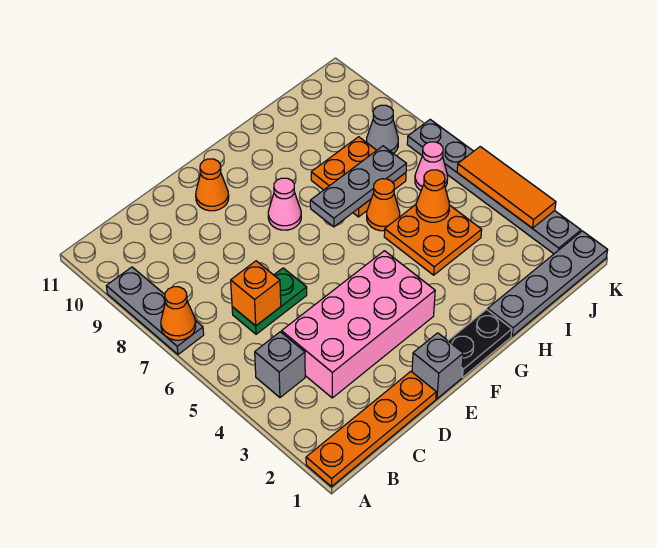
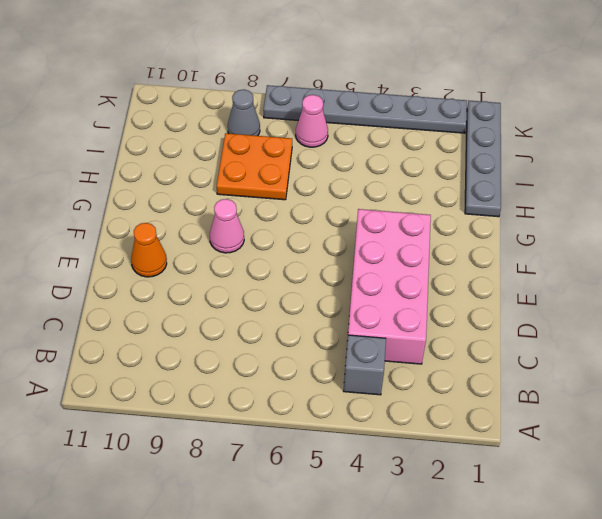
none -> orange plate A1:D1 level 1
none -> grey plate A7:A9 level 1
none -> green plate C6:D6 level 1

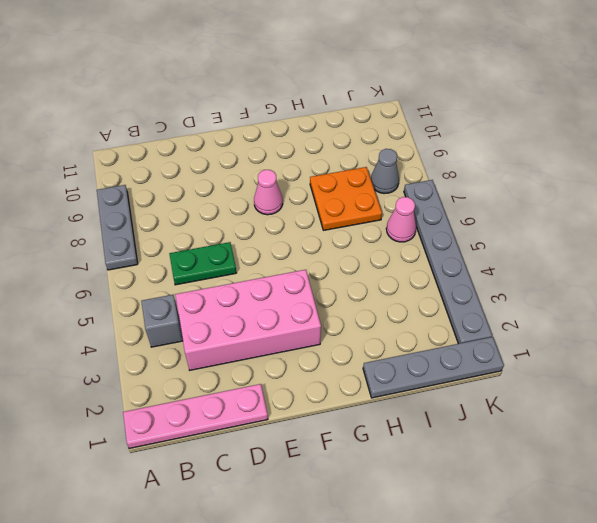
pink plate A1:D1 level 1 -> orange plate A1:D1 level 1
none -> grey brick E1 level 1
none -> orange cone E10 level 1
none -> black plate F1:G1 level 1

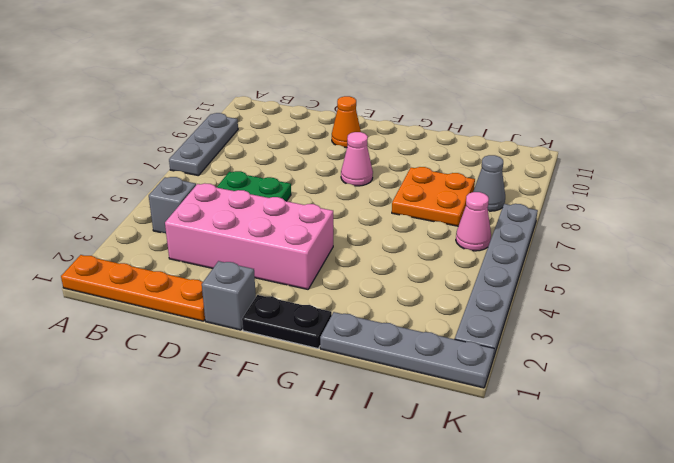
none -> orange plate H4:I5 level 1
none -> orange cone H6 level 1
none -> orange cone A7 level 2

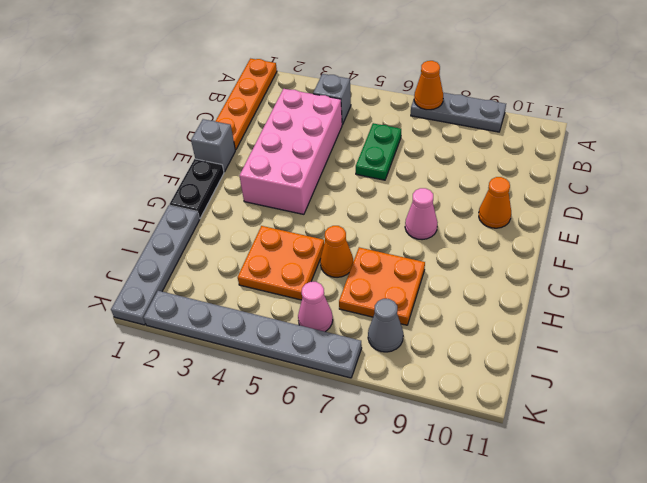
none -> orange brick C6 level 2
none -> grey plate G7:I7 level 2
none -> orange cone I5 level 2

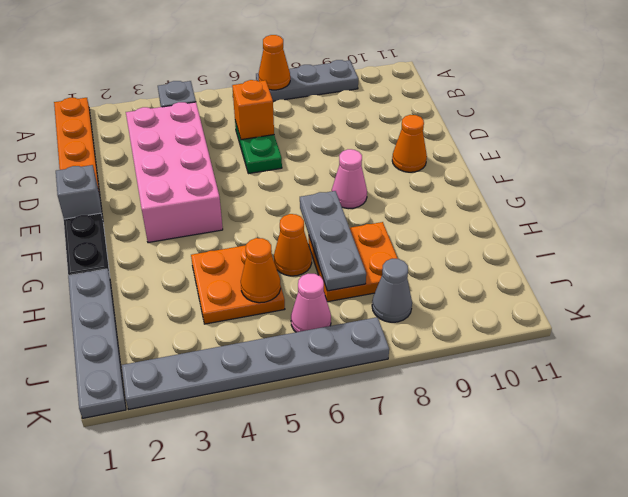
none -> orange tile K3:K5 level 2

